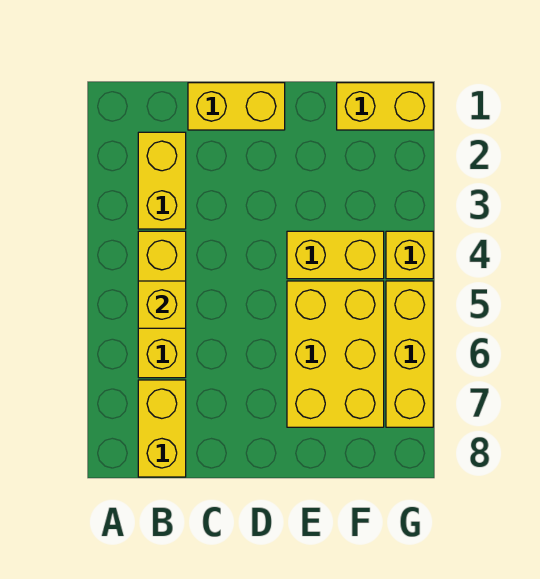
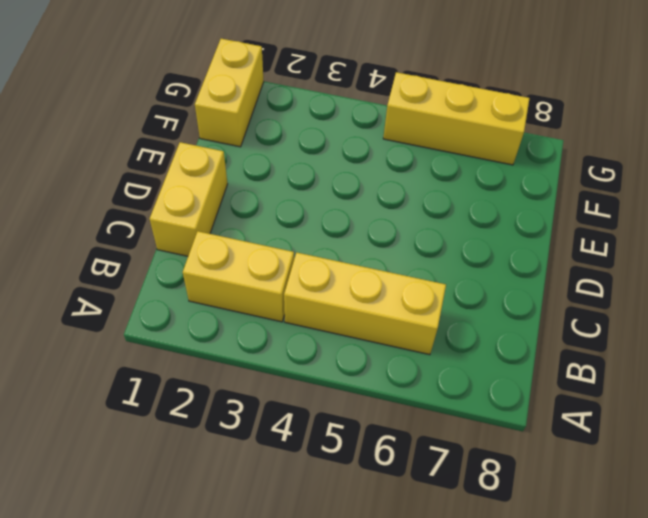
none -> yellow brick B7:B8 level 1
none -> yellow brick E4:F4 level 1

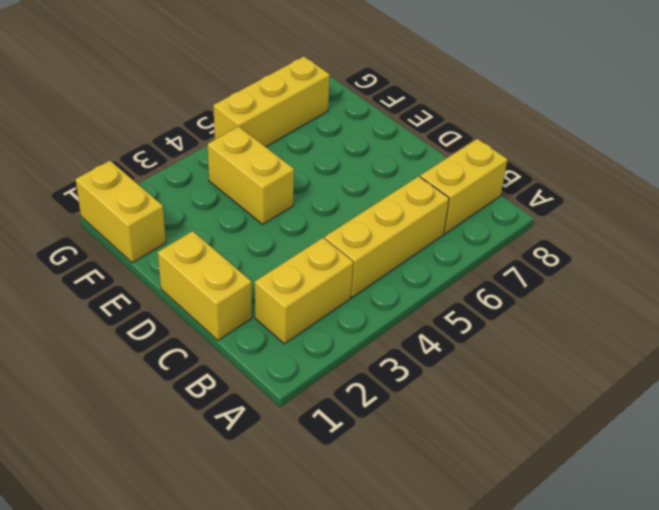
none -> yellow brick E5:F7 level 1
none -> yellow brick G4 level 1

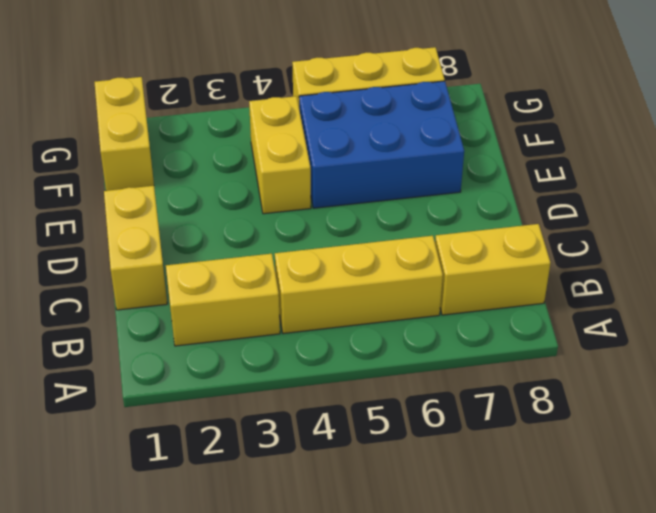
blue brick E5:F7 level 1 -> yellow brick E5:F7 level 1
none -> yellow brick G4 level 1
none -> yellow brick B5 level 2

